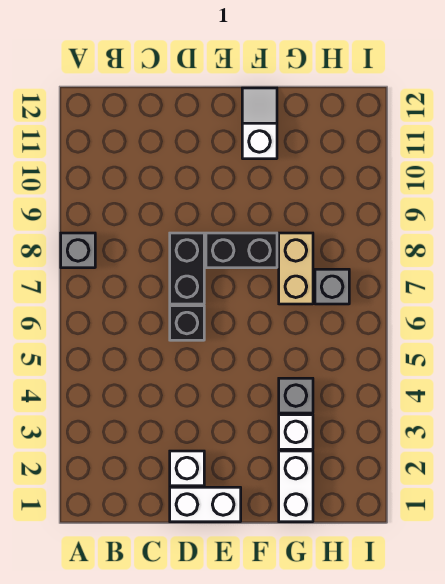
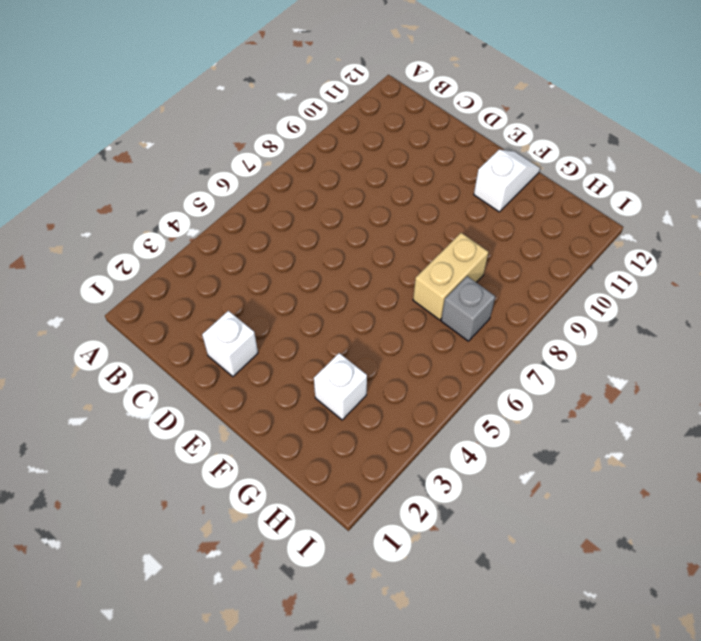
none -> grey brick A8 level 1
none -> white brick D1:E1 level 1
none -> black brick D6 level 1

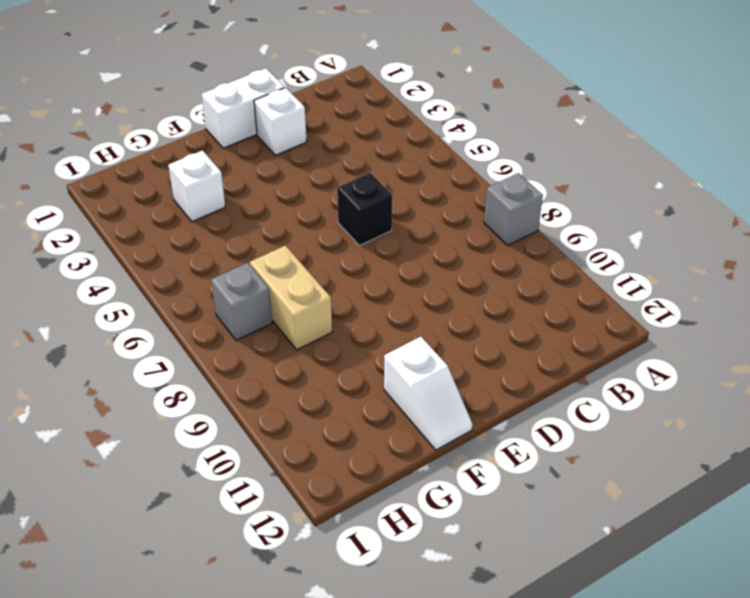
none -> black brick D7:D8 level 1
none -> black brick E8:F8 level 1
none -> white brick G1:G2 level 1

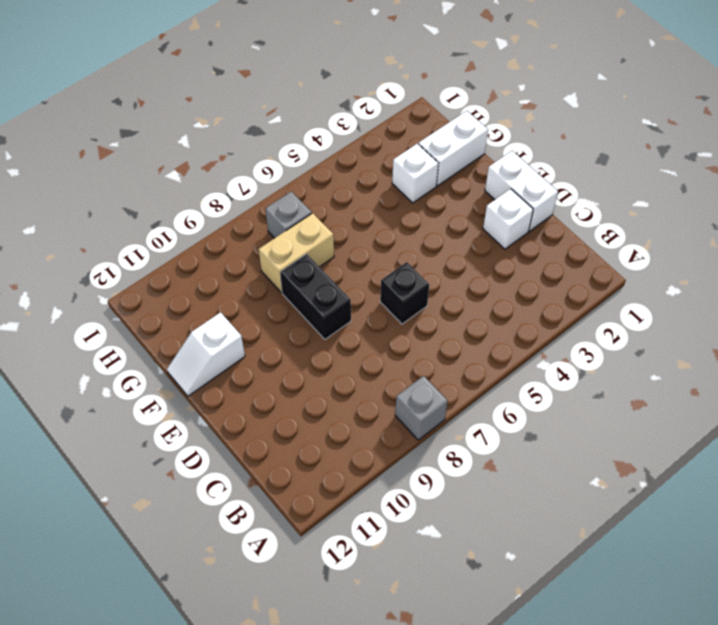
none -> black brick D7:D8 level 1
none -> grey brick G4 level 1

